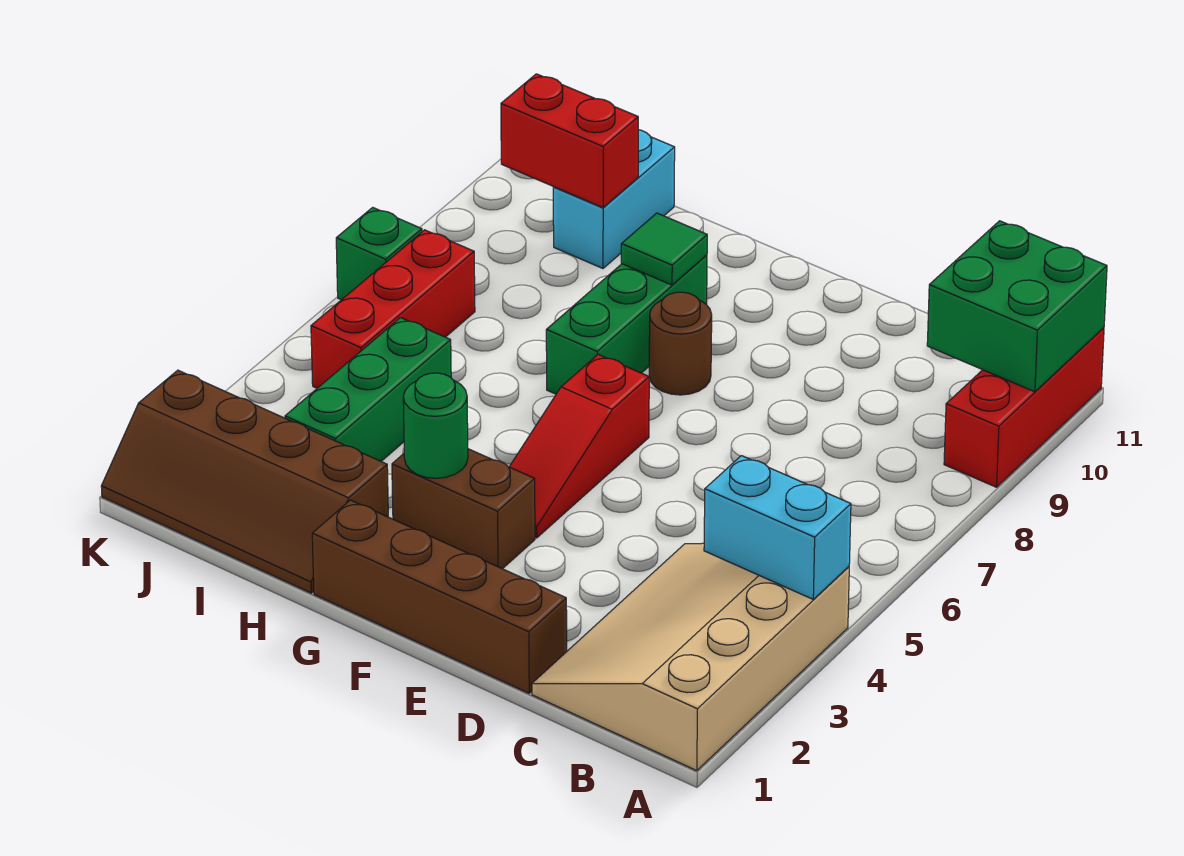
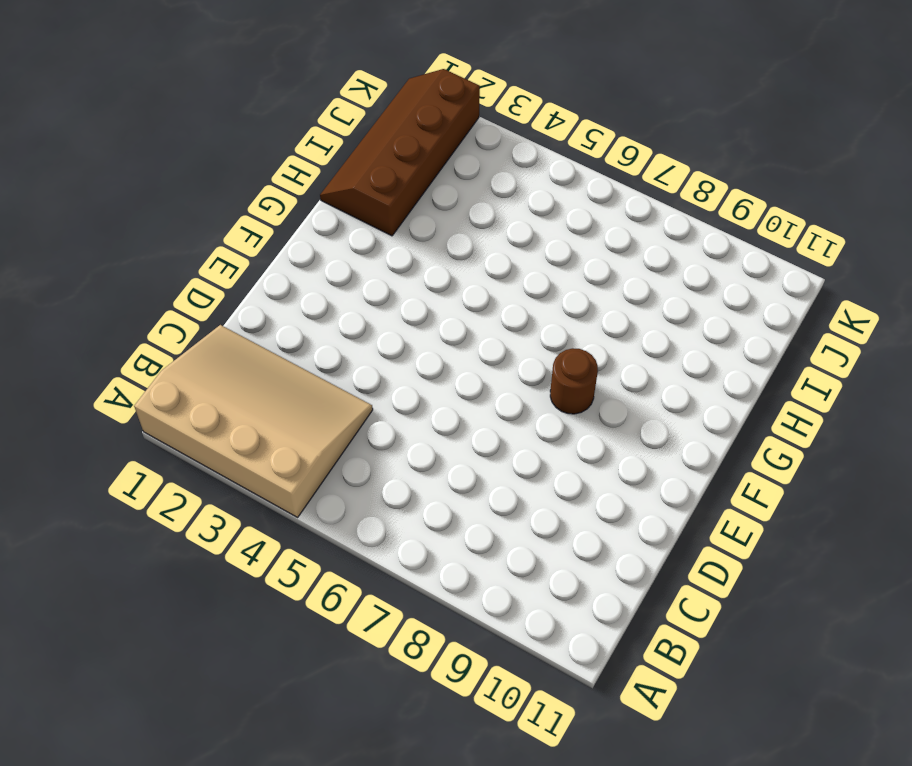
none -> red brick A9:A11 level 1
none -> brown brick D1:G1 level 1
none -> brown brick F3:G3 level 1

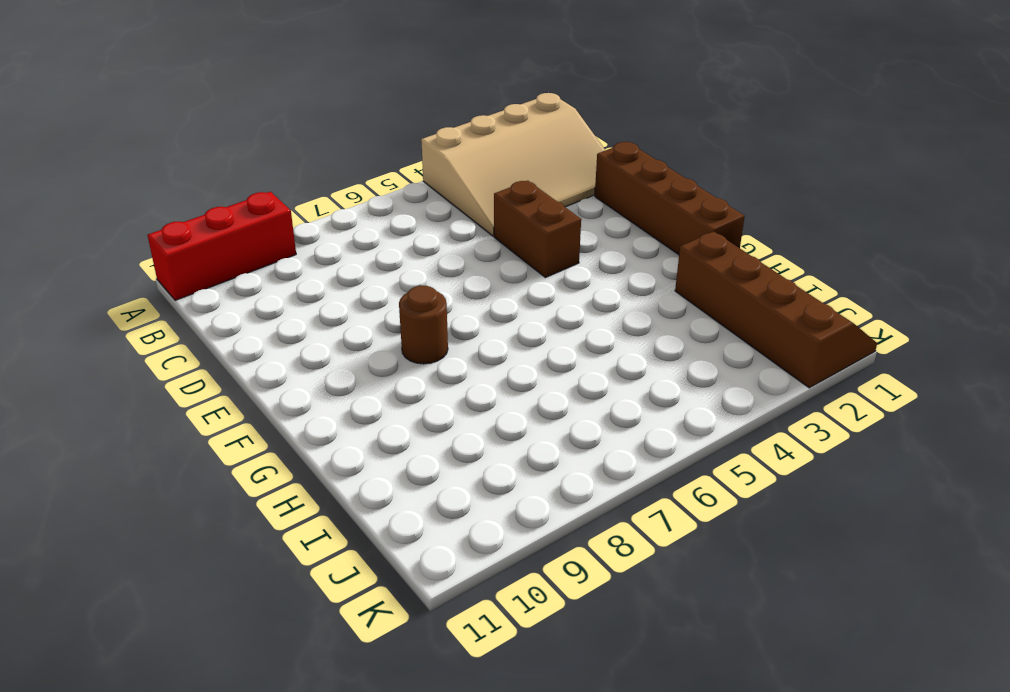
brown brick D4:E4 level 1 -> brown brick F3:G3 level 1
none -> red slope F4:F6 level 1 top 6
none -> green brick G7:G9 level 1
none -> green brick I3:I5 level 1

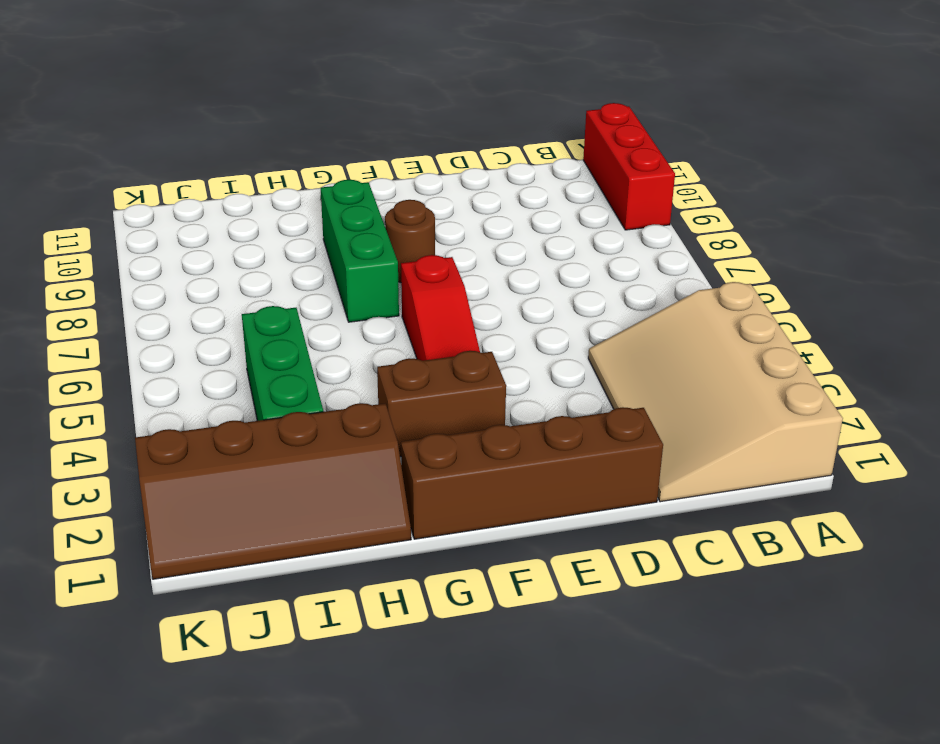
none -> cyan brick I10:I11 level 1
none -> red brick J5:J7 level 1
none -> green brick K7 level 1

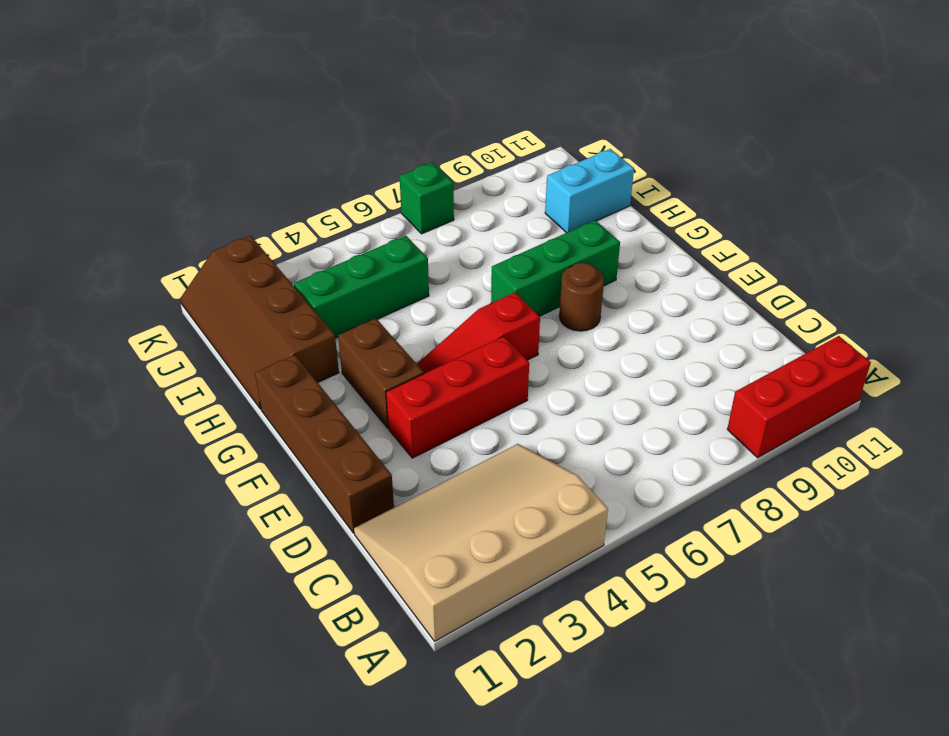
red brick E3:E5 level 1 -> red brick J5:J7 level 1
none -> cyan brick A4:B4 level 2
none -> green brick A10:B11 level 2
none -> green round brick G3 level 2

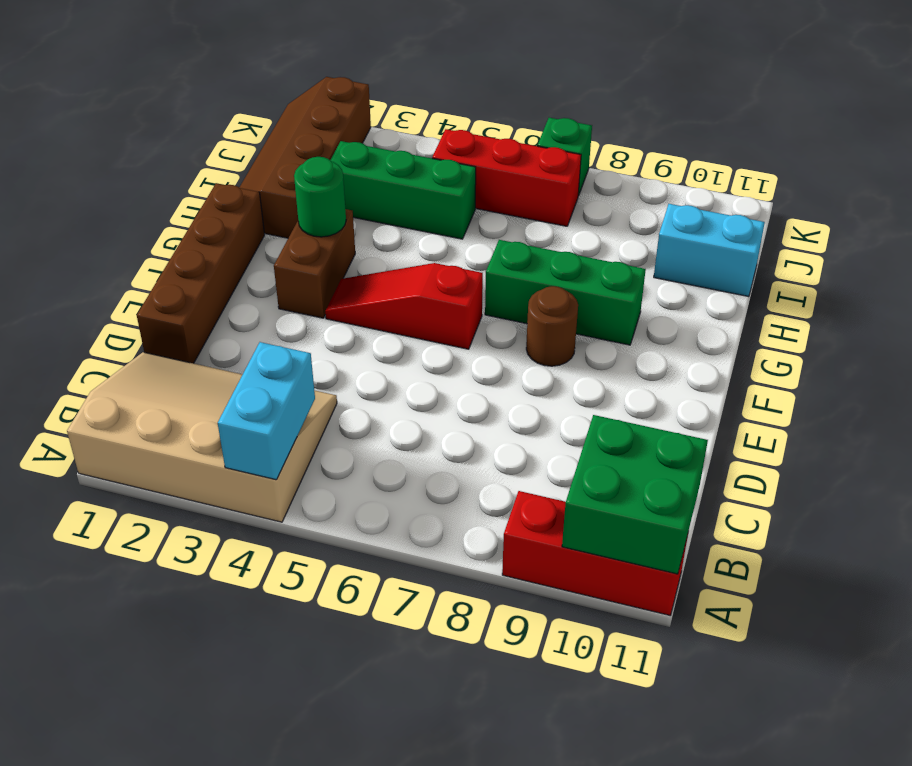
none -> green tile G9 level 2
none -> red brick I10:J10 level 2

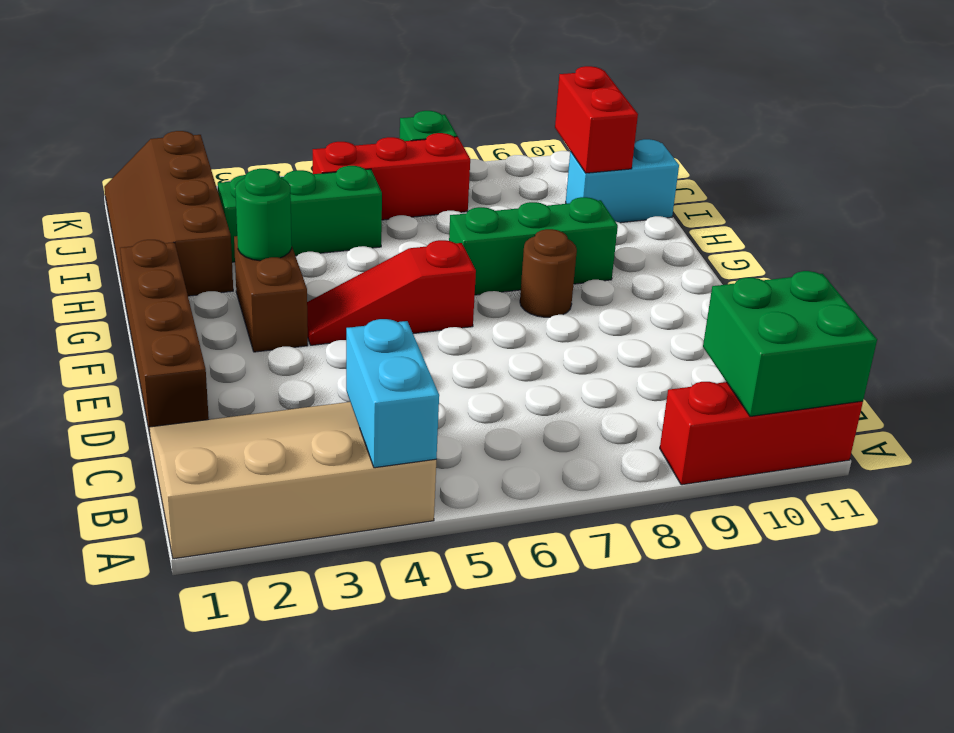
none -> green tile G9 level 2

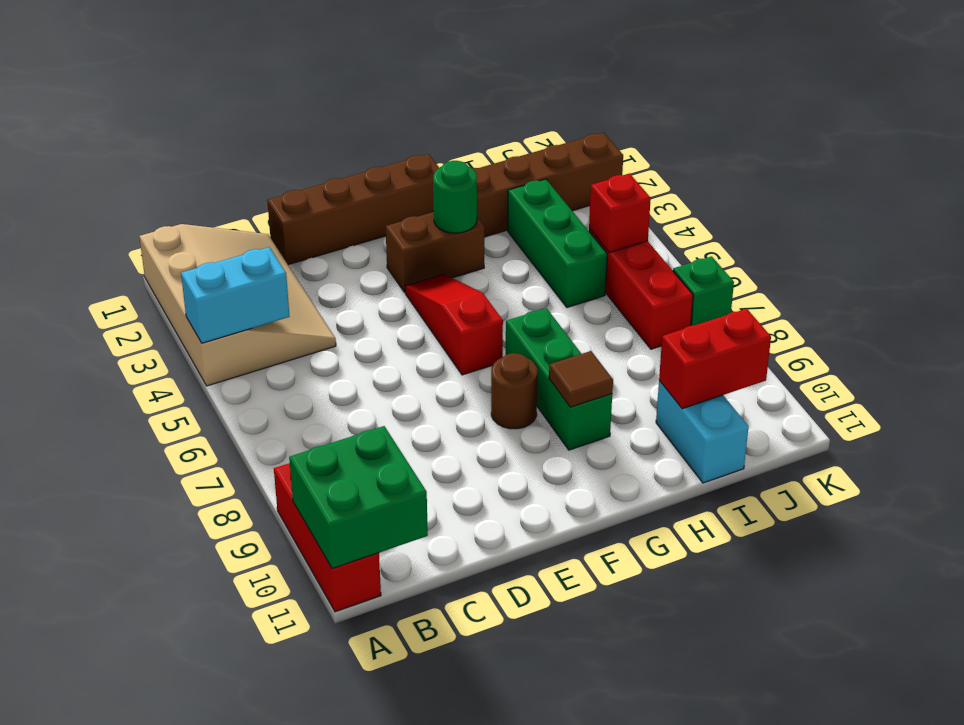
brown tile G9 level 2 -> green tile G9 level 2
red brick J5 level 2 -> none

